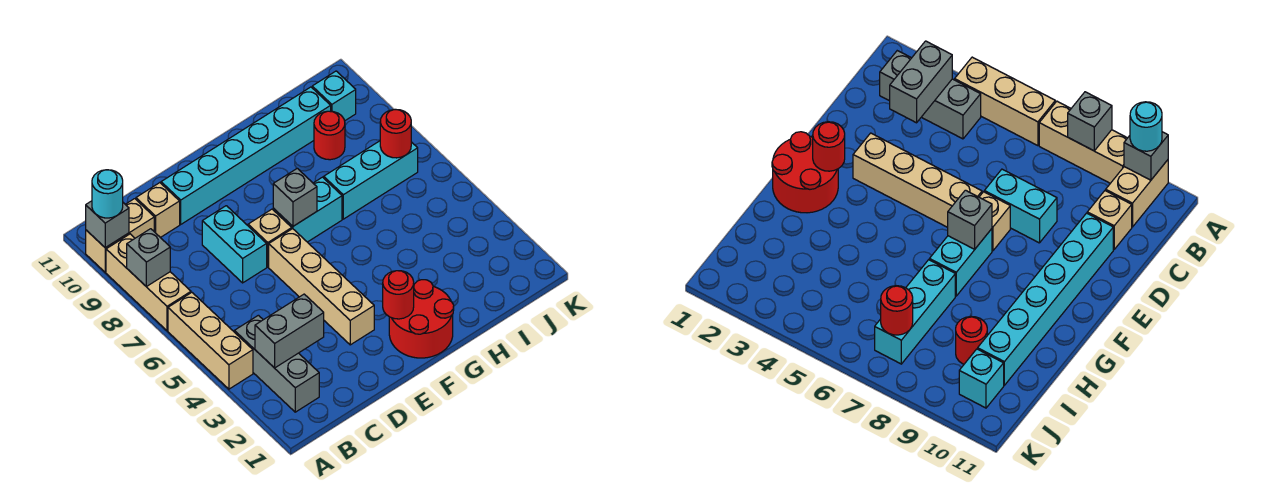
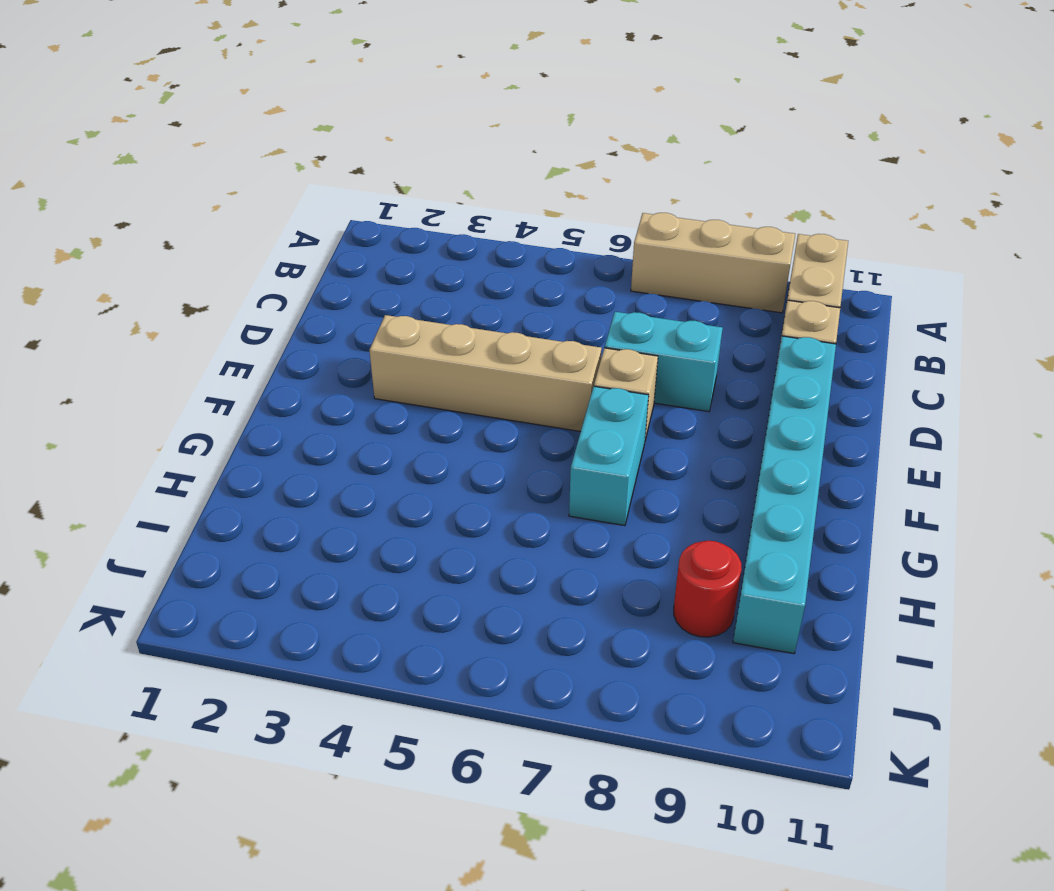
none -> tan brick A4:A6 level 1
none -> grey brick B2:B4 level 1
none -> red round brick F1:G2 level 1

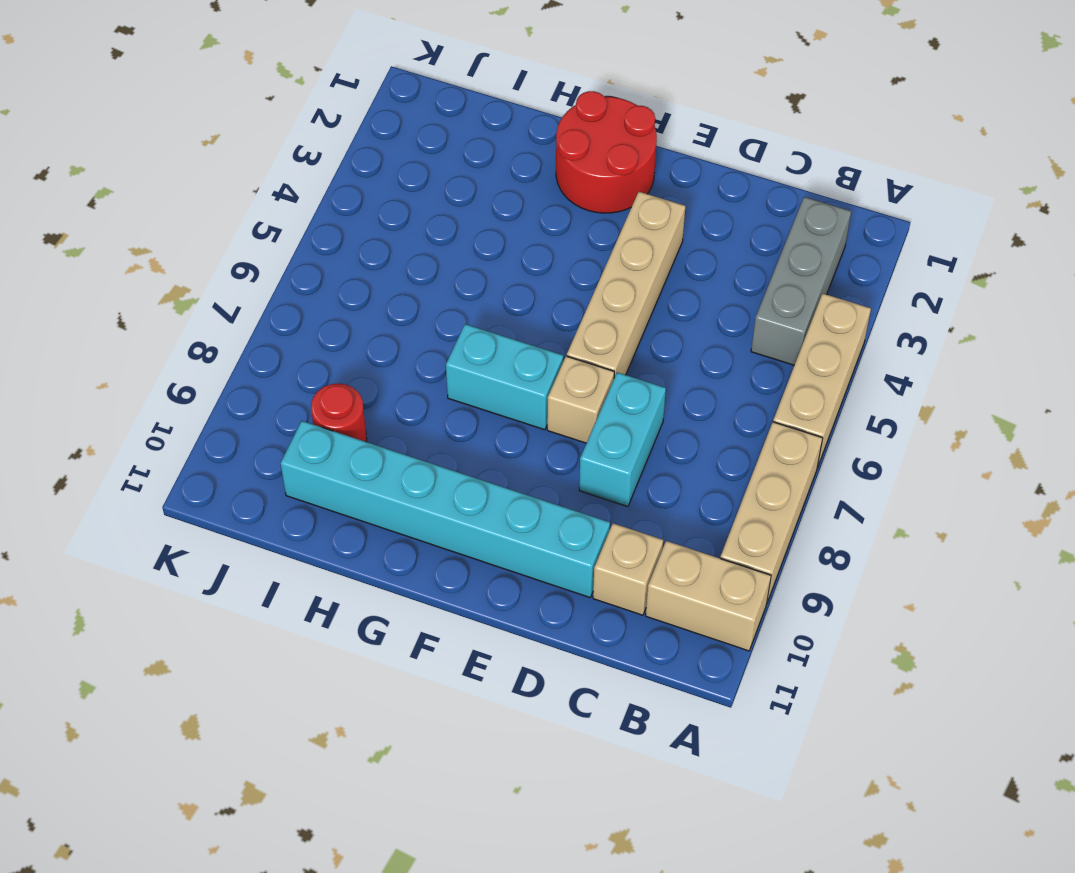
none -> cyan brick H7:J7 level 1
none -> cyan brick J10 level 1
none -> grey brick A8 level 2

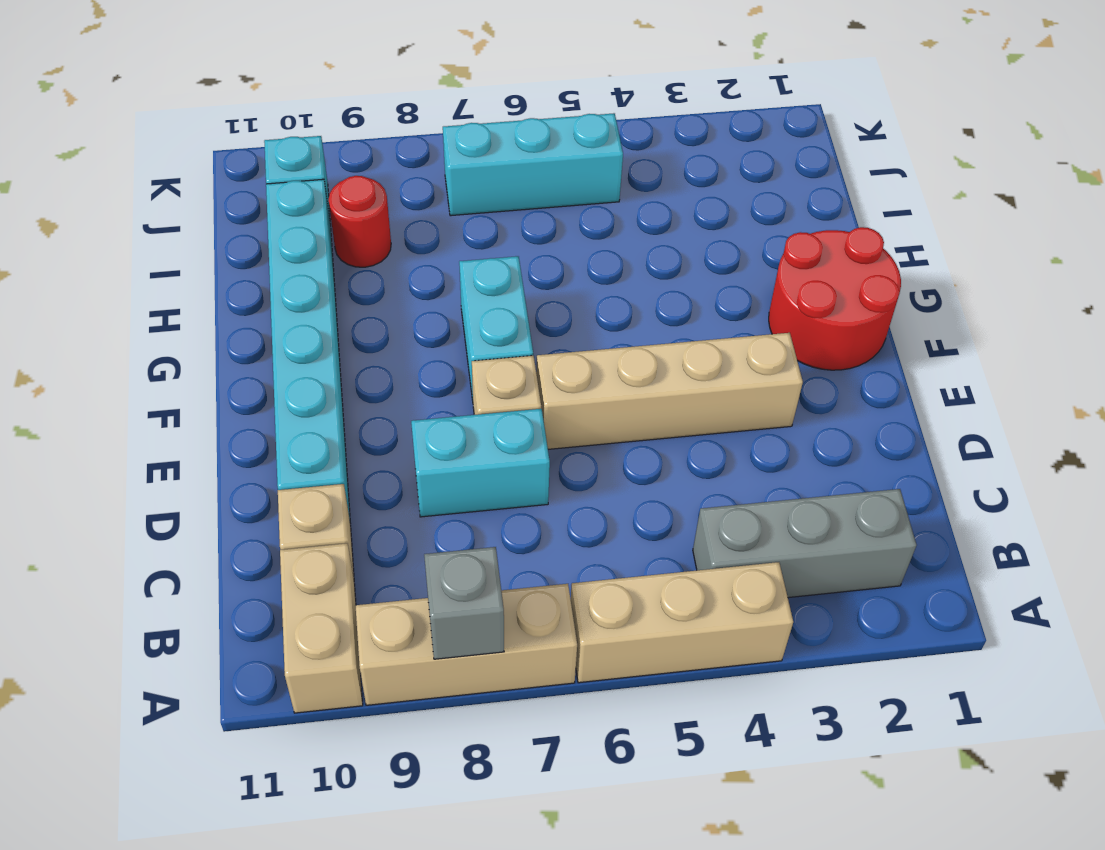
cyan brick J5:J7 level 1 -> cyan brick H7:J7 level 1
none -> grey brick A10 level 2
none -> grey brick B3:C3 level 2
none -> red round brick F2 level 2

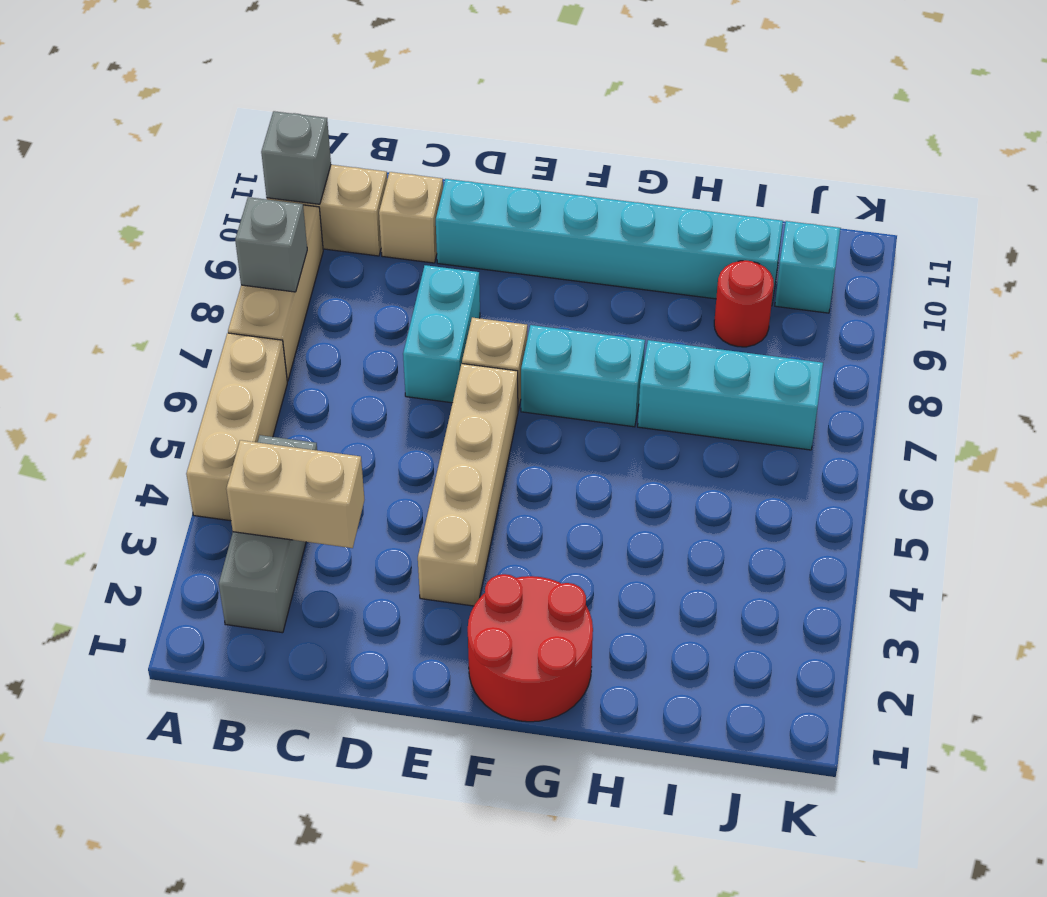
tan brick B3:C3 level 2 -> grey brick B3:C3 level 2
none -> red round brick F2 level 2
none -> grey brick F7 level 2
none -> red round brick J7 level 2

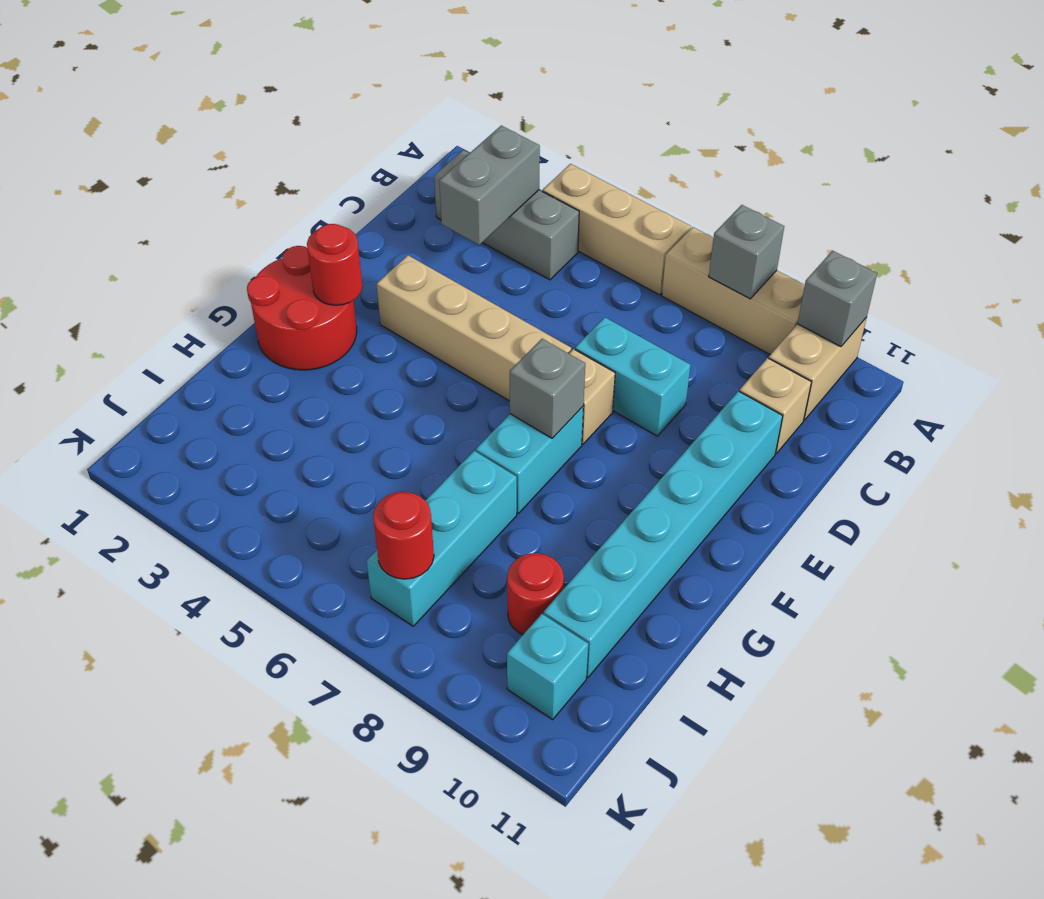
none -> cyan round brick A10 level 3

